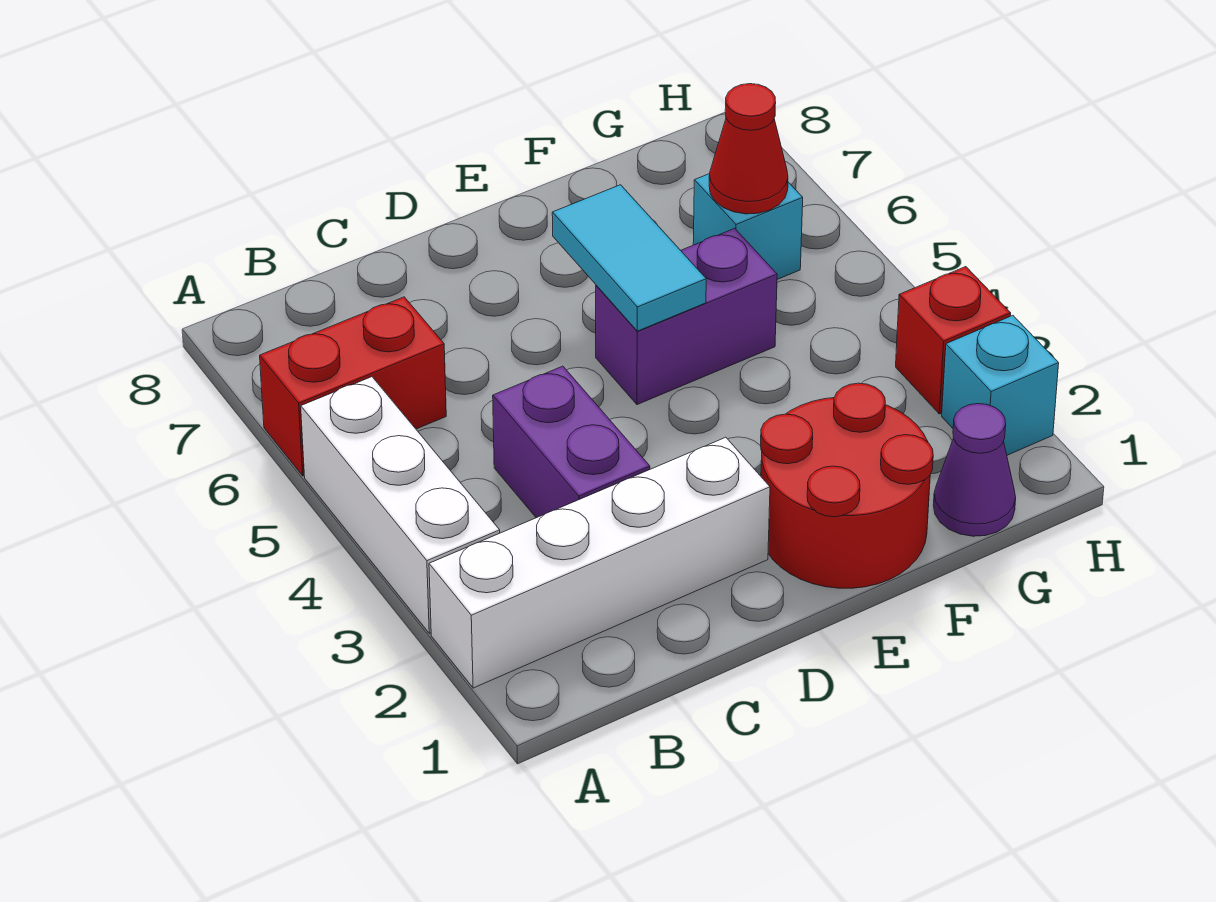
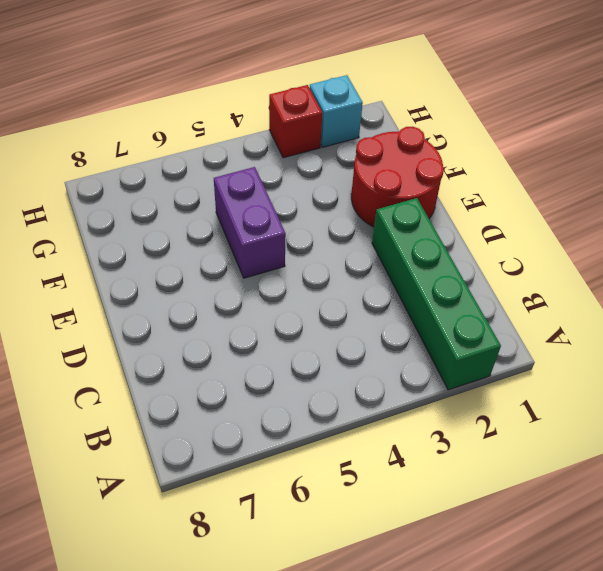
green brick A2:D2 level 1 -> white brick A2:D2 level 1
none -> white brick A3:A5 level 1
none -> red brick A6:B6 level 1
none -> purple brick C3:C4 level 1

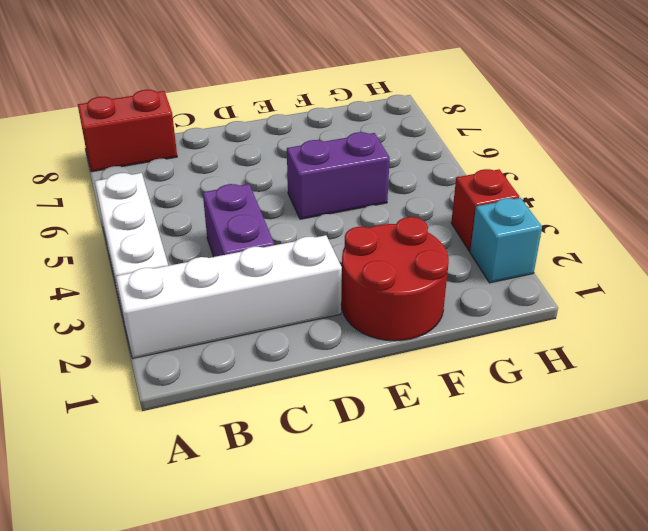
red brick A8:B8 level 1 -> red brick A6:B6 level 1
none -> purple cone G1 level 1
none -> cyan brick G6 level 1
none -> cyan tile E5:E6 level 2

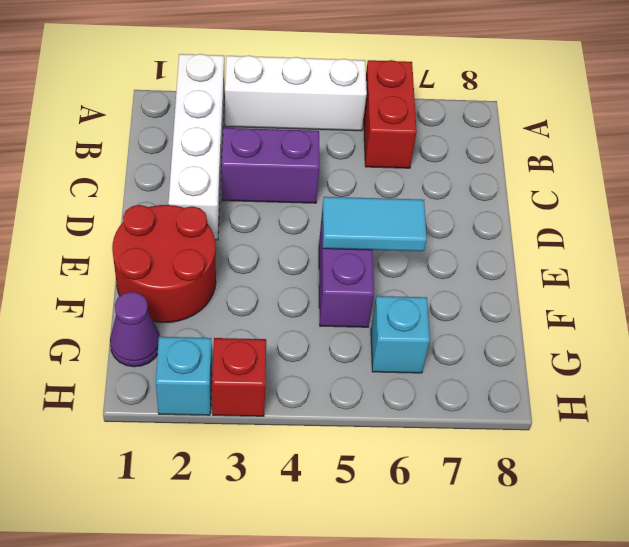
none -> red cone G6 level 2

